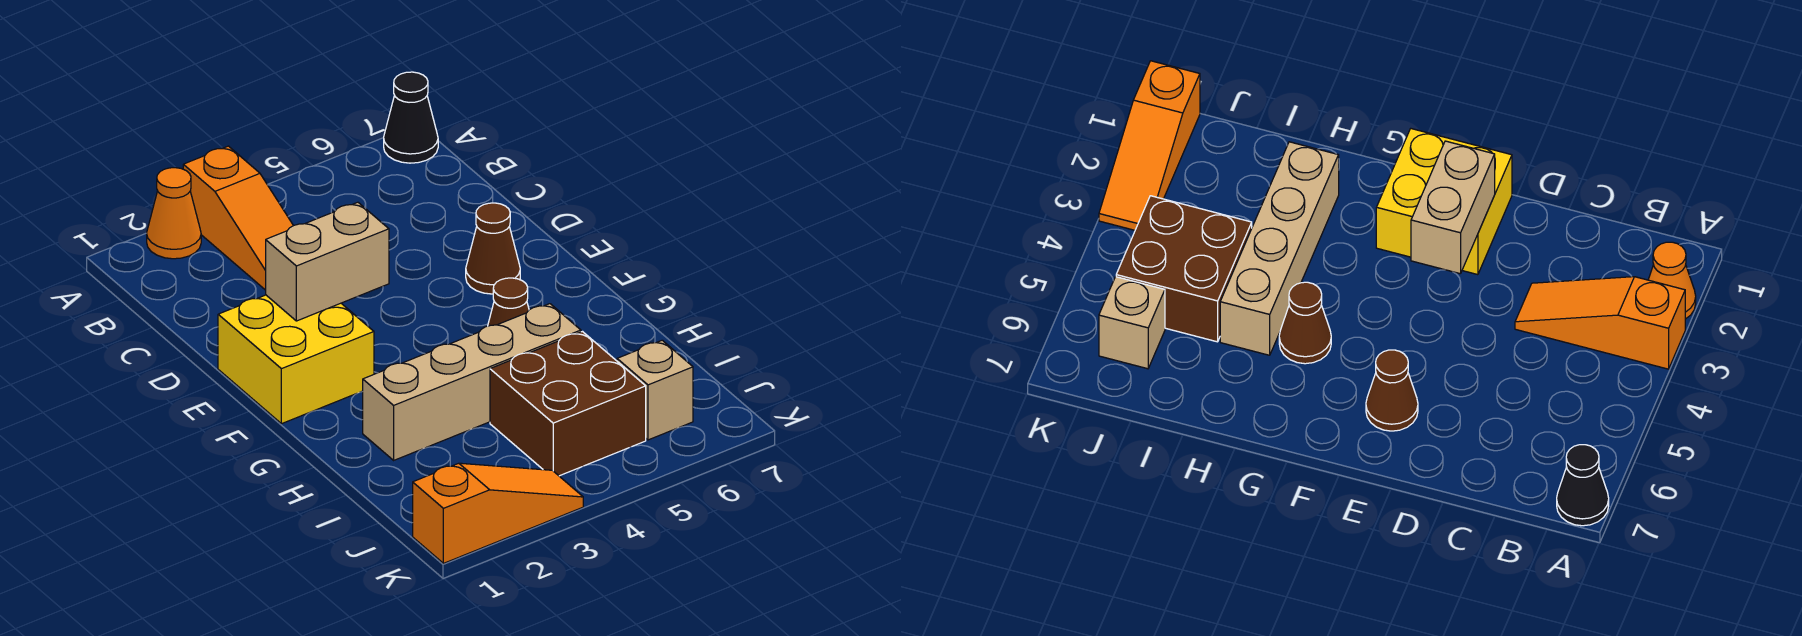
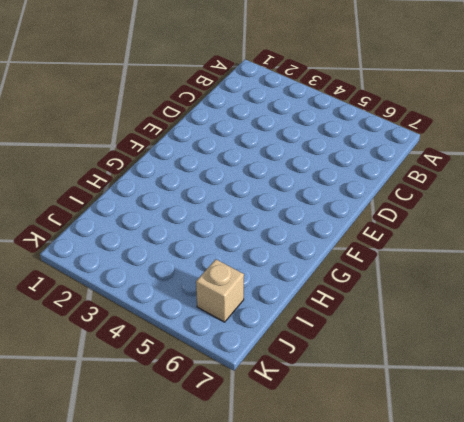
none -> orange cone A2 level 1
none -> orange slope A3:C3 level 1 top A

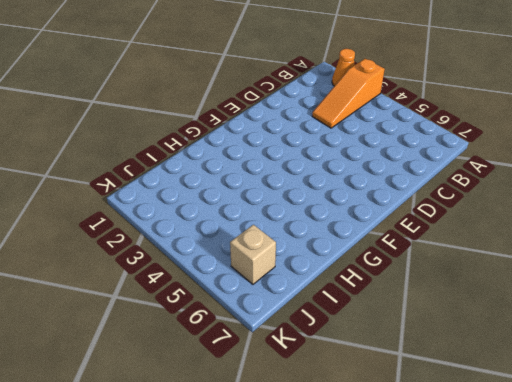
none -> black cone A7 level 1
none -> yellow brick E1:F2 level 1

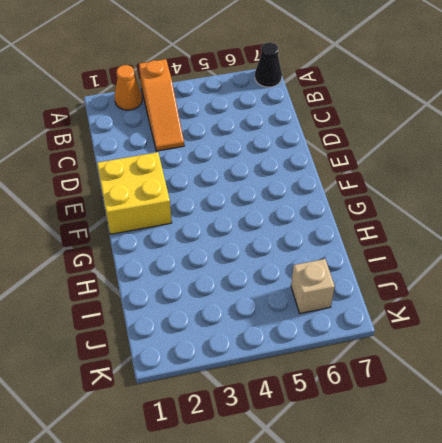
none -> brown cone E6 level 1
none -> brown cone G5 level 1

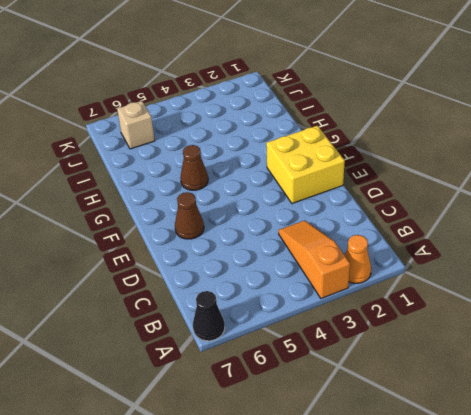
none -> tan brick H2:H5 level 1
none -> brown brick I4:J5 level 1

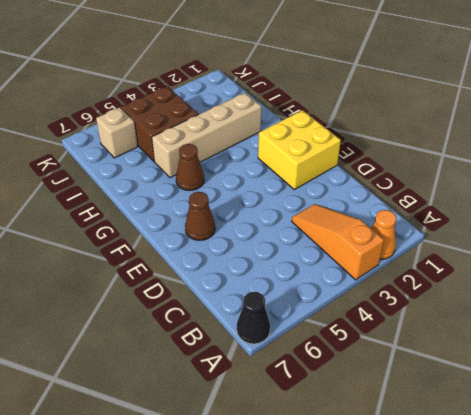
none -> orange slope K1:K3 level 1 top 1
none -> tan brick E2:E3 level 2

